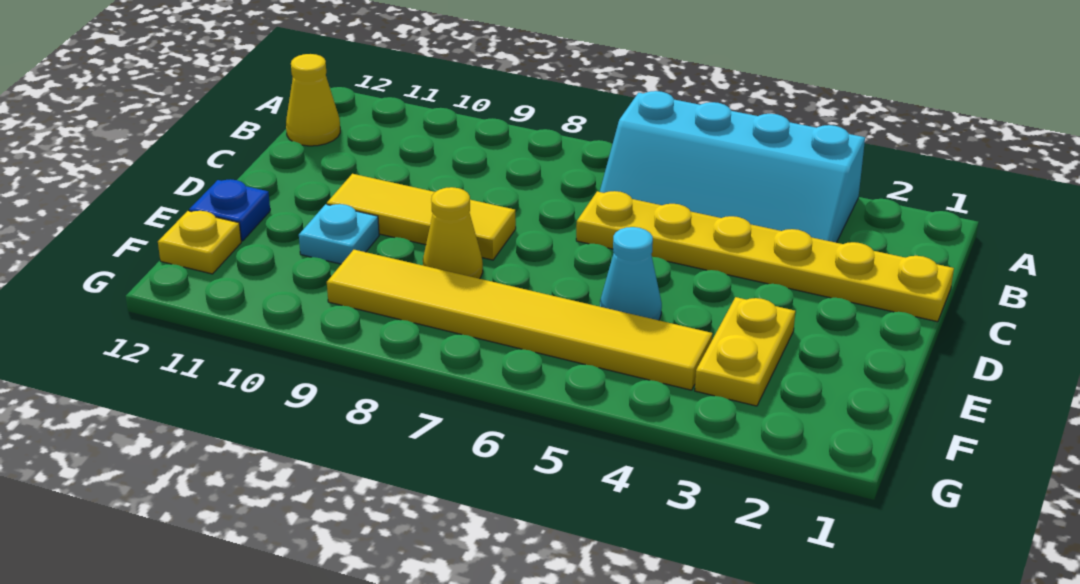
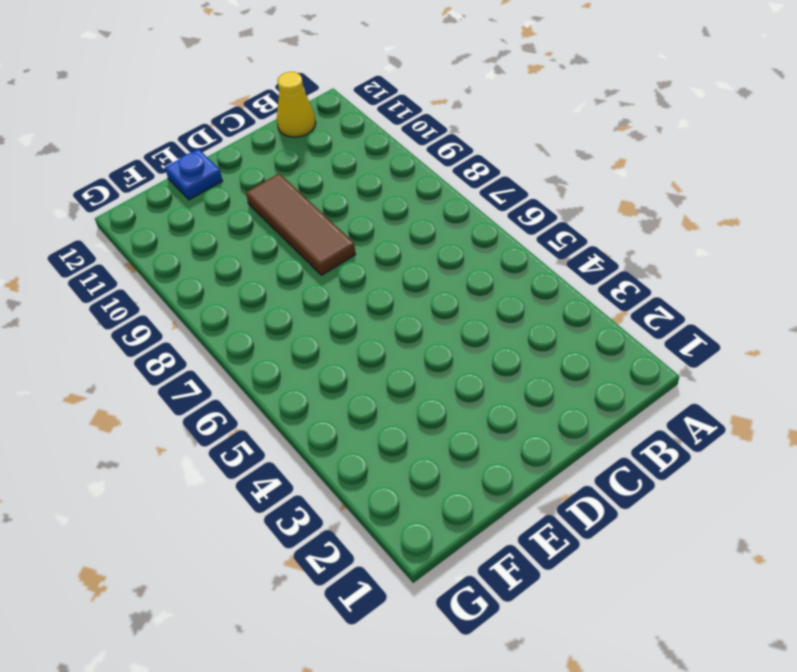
brown tile D8:D10 level 1 -> yellow tile D8:D10 level 1
none -> cyan slope A3:B6 level 1 top A
none -> yellow plate C1:C6 level 1

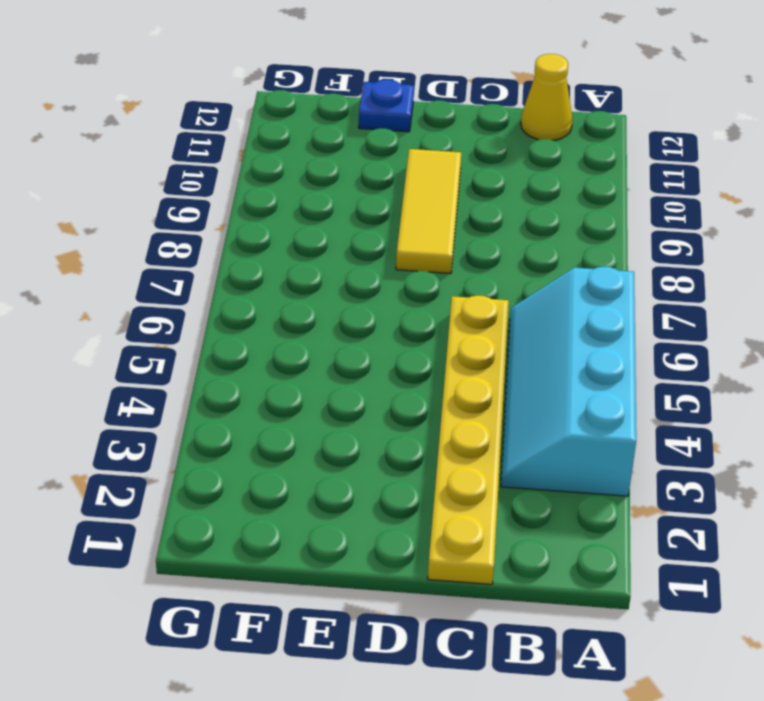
none -> yellow plate E3:F3 level 1
none -> cyan cone E5 level 1

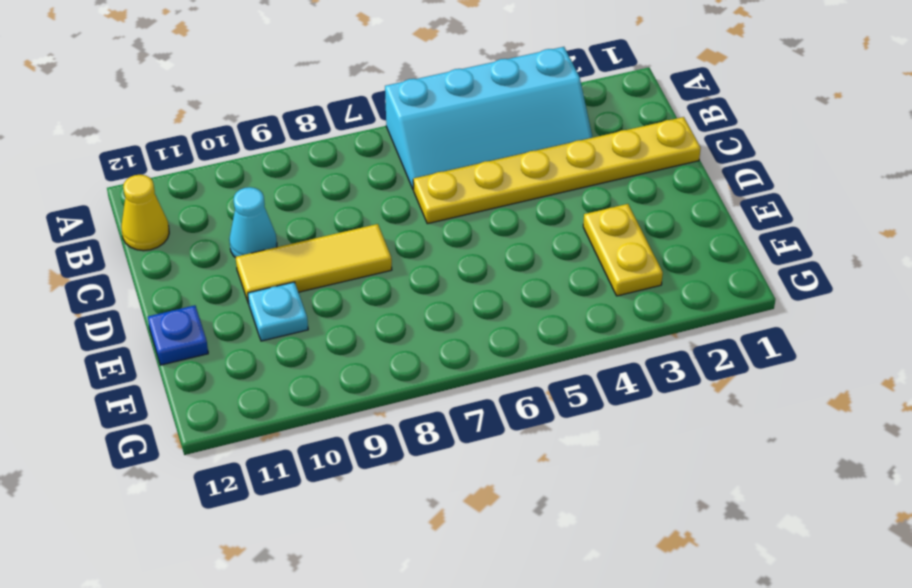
cyan cone C10 level 1 -> cyan cone E5 level 1
none -> yellow cone E8 level 1
none -> yellow tile F4:F9 level 1

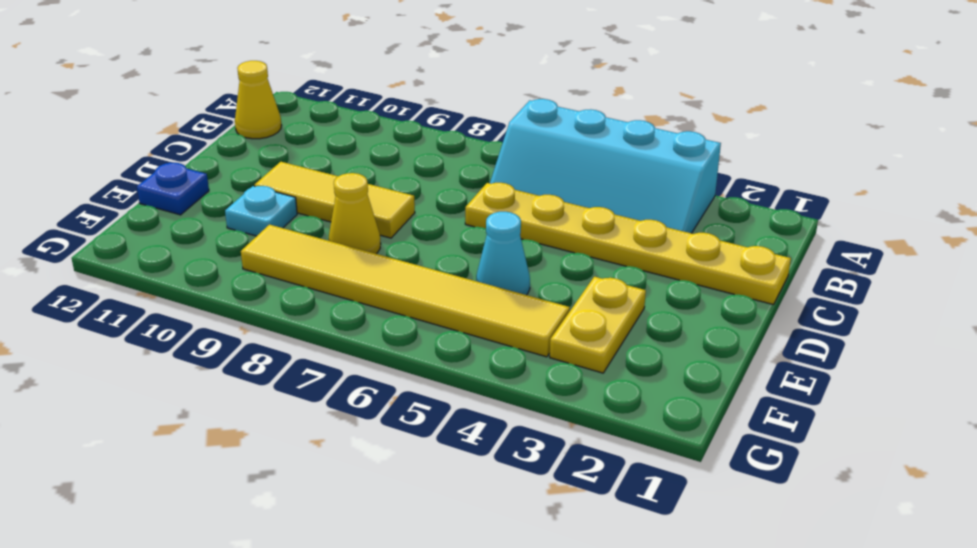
none -> yellow plate F12 level 1

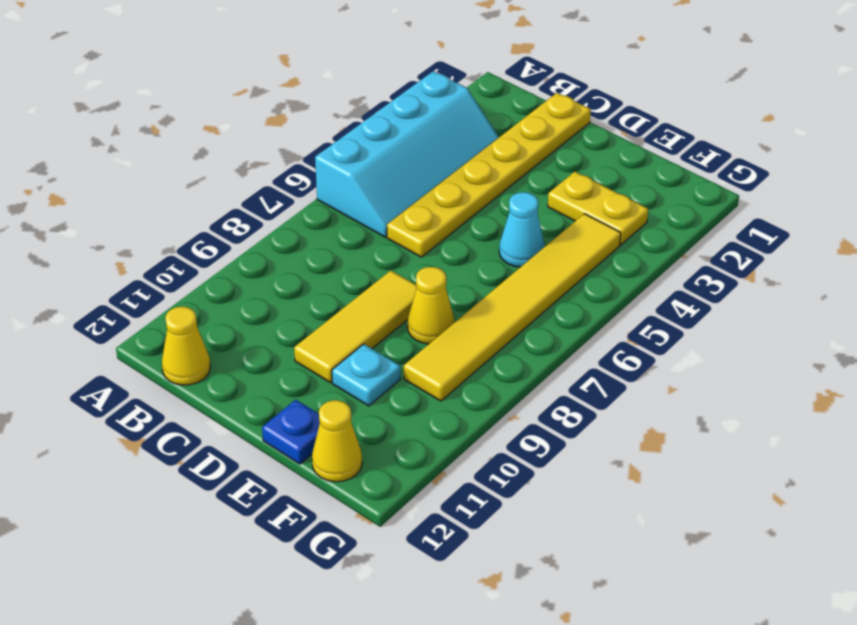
yellow cone F12 level 1 -> yellow plate F12 level 1

